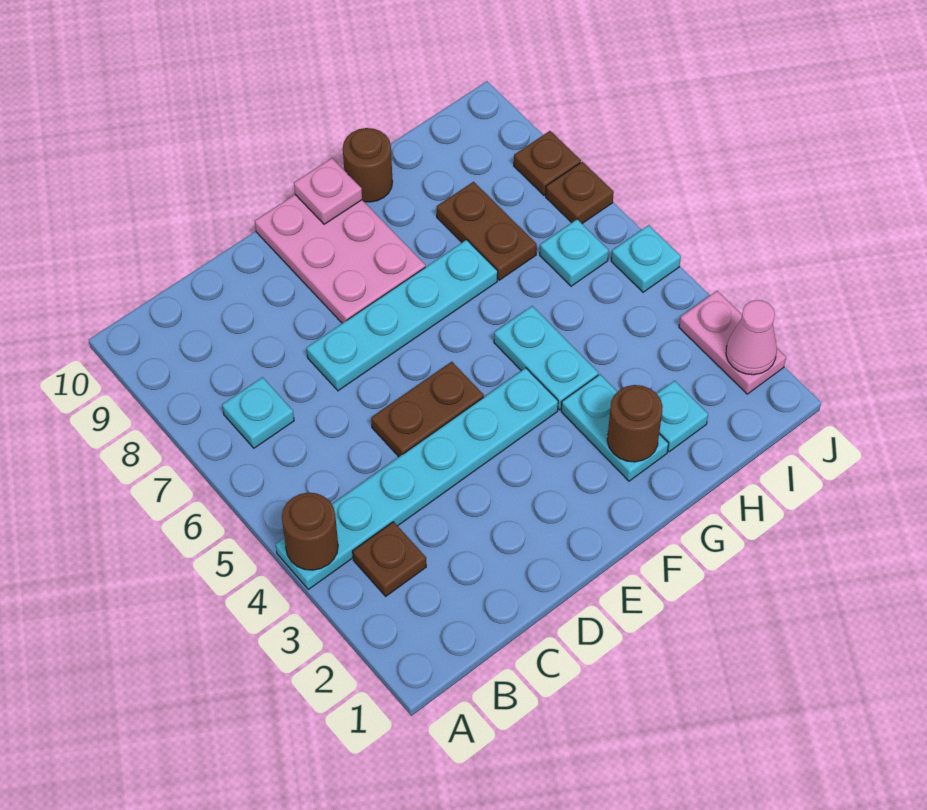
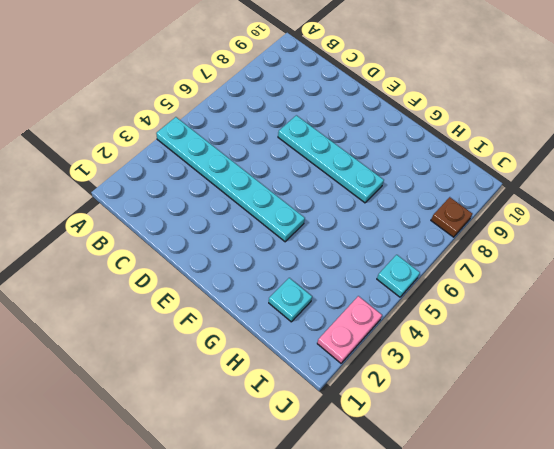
none -> brown plate B3 level 1
none -> cyan plate B7 level 1
none -> brown plate D5:E5 level 1

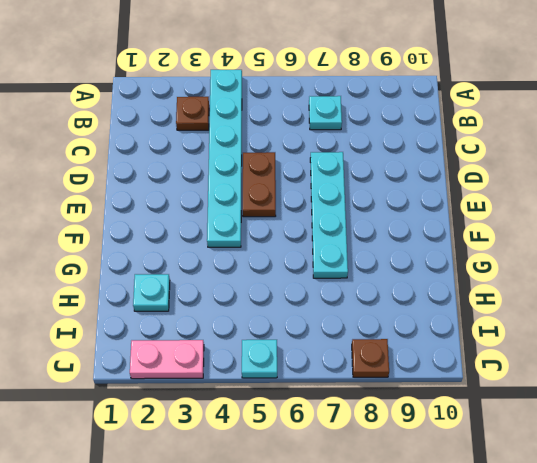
none -> pink plate E8:F10 level 1
none -> cyan plate G2:G3 level 1
none -> cyan plate G4:G5 level 1

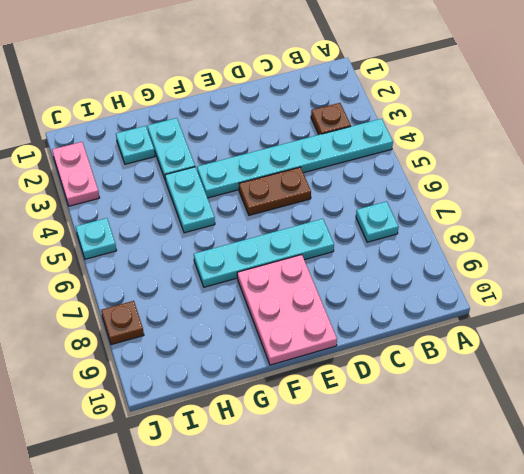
none -> brown round brick G10 level 1
none -> brown plate H7:H8 level 1
none -> cyan plate I6 level 1

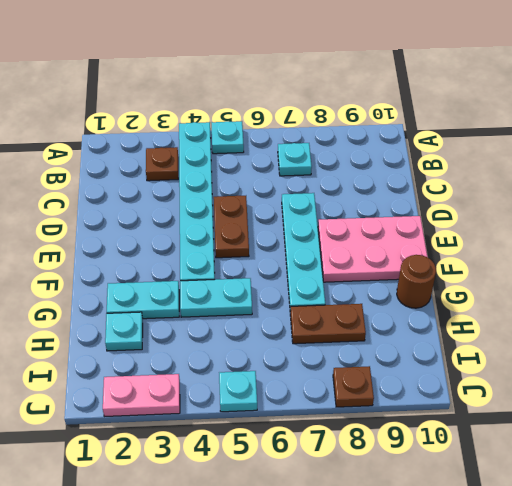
cyan plate A5 level 1 -> cyan plate I6 level 1
none -> brown plate J7 level 1
none -> brown round brick A4 level 2
none -> pink plate F10 level 2

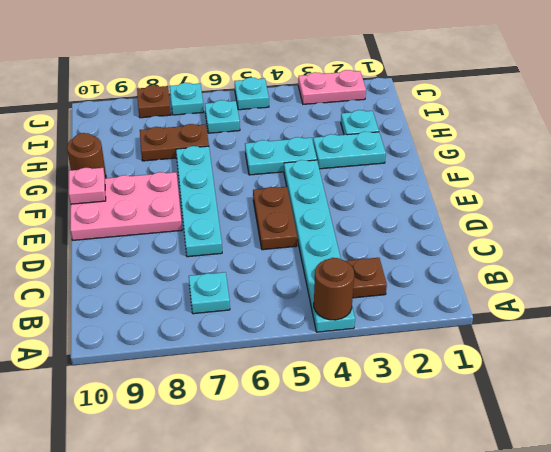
cyan plate J7 level 1 -> brown plate J7 level 1
none -> brown round brick G2 level 2
none -> pink cone J2 level 2

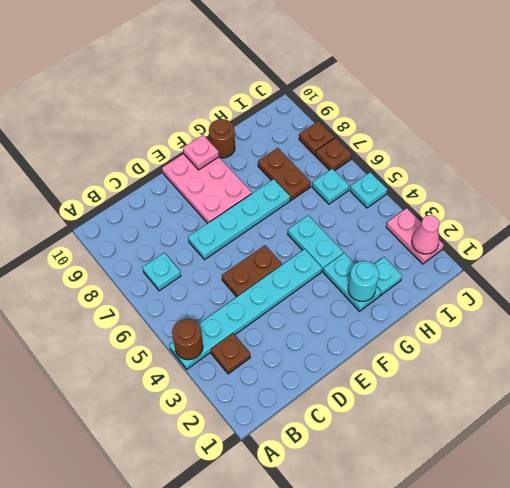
cyan round brick G2 level 2 -> brown round brick G2 level 2

